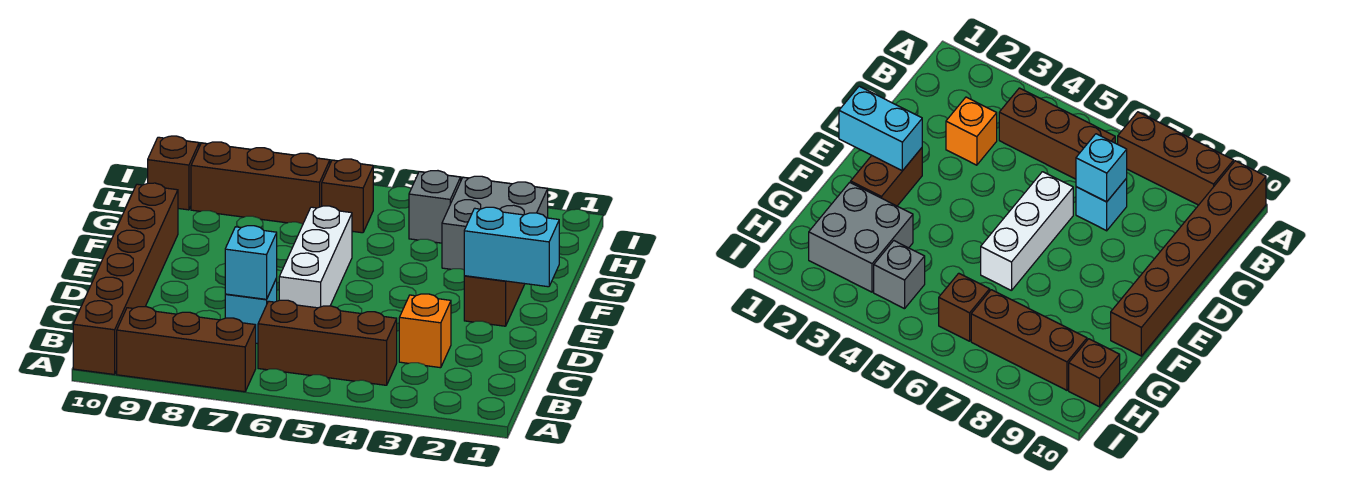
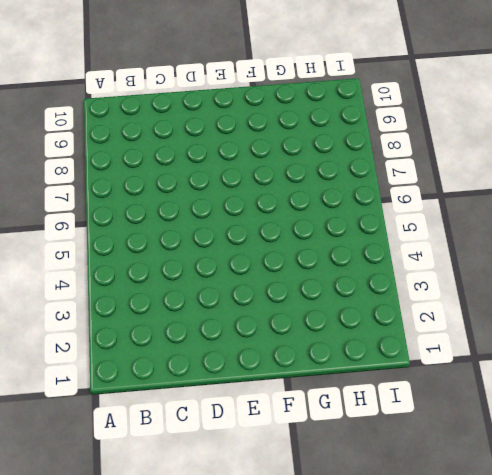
none -> brown brick A7:A9 level 1
none -> brown brick A10:F10 level 1
none -> brown brick B4:B6 level 1

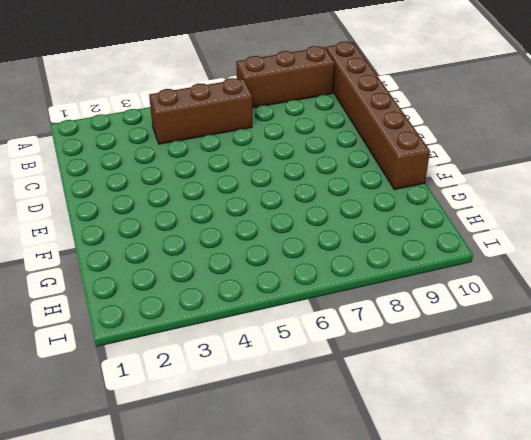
none -> orange brick C3 level 1
none -> cyan brick C7 level 1
none -> white brick D6:F6 level 1

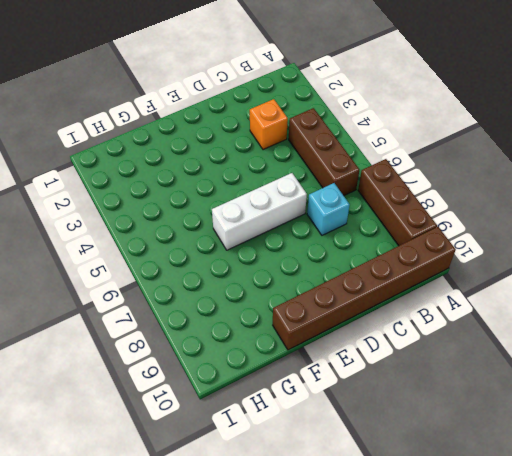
none -> brown brick E2:F2 level 1
none -> grey brick G2:H3 level 1
none -> grey brick H4 level 1

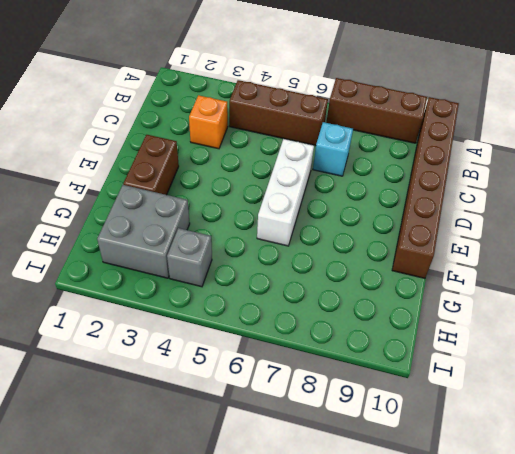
none -> brown brick H6 level 1
none -> brown brick H7:H9 level 1
none -> brown brick H10 level 1

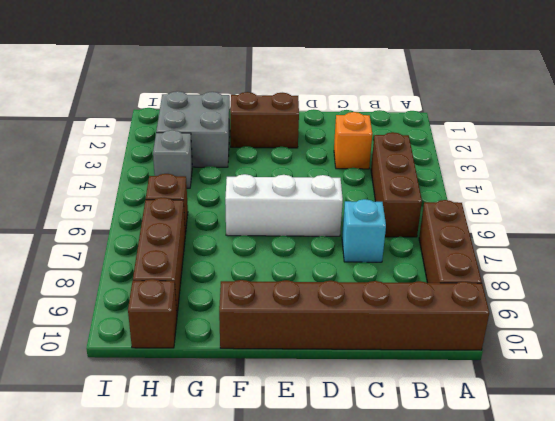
none -> cyan brick C7 level 2
none -> cyan brick E1:E2 level 2

